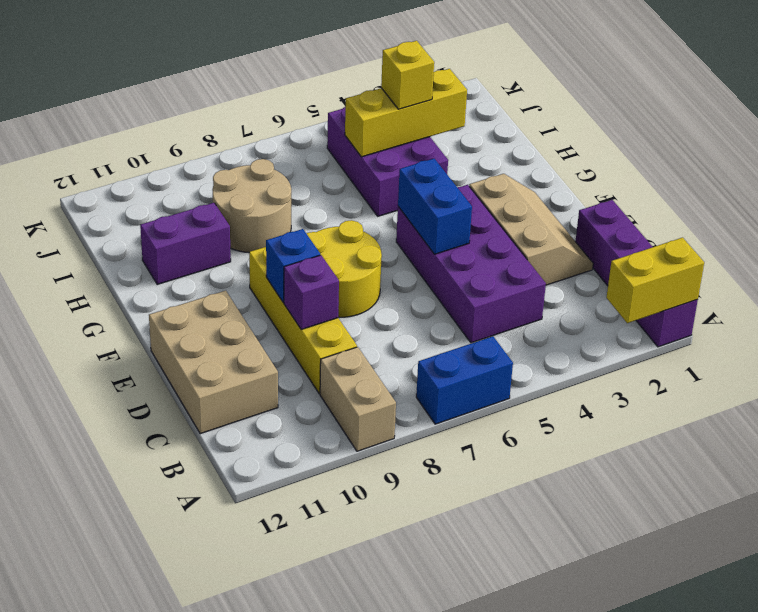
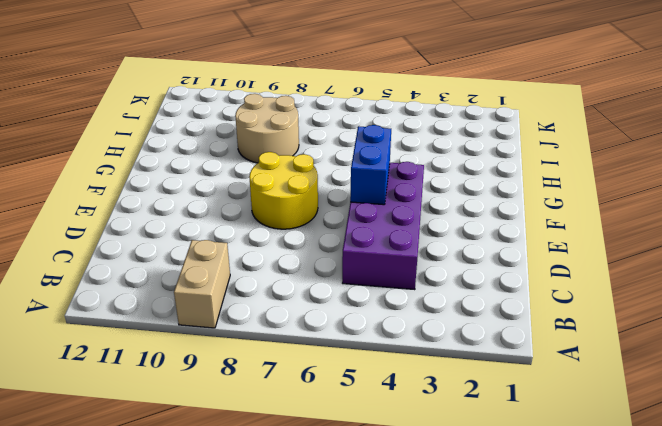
none -> purple brick A1:D1 level 1
none -> blue brick A6:A7 level 1
none -> yellow brick C9:F9 level 1

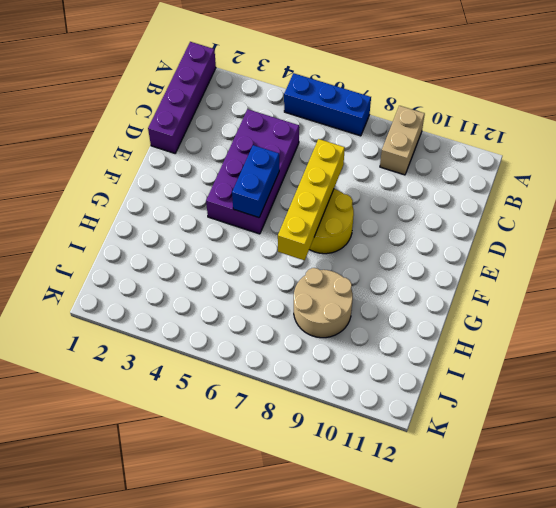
blue brick A5:A7 level 1 -> blue brick A6:A7 level 1
yellow brick D7:G7 level 2 -> yellow brick C9:F9 level 1
none -> tan brick C11:E12 level 1
none -> tan slope D2:F3 level 1 top 3
none -> purple brick H4:J5 level 1

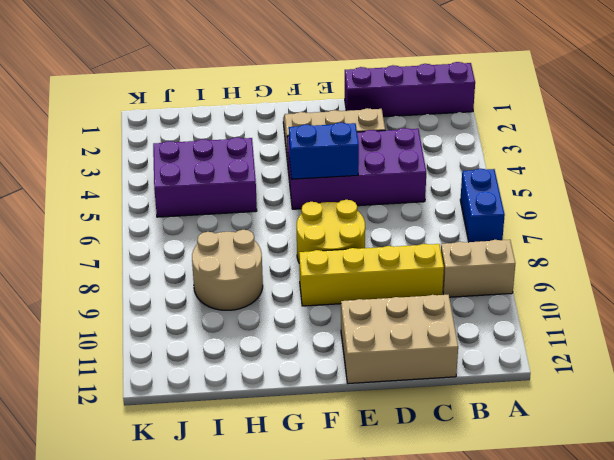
none -> purple brick H10:H11 level 1
none -> yellow brick A1:A2 level 2
none -> purple brick D9 level 2

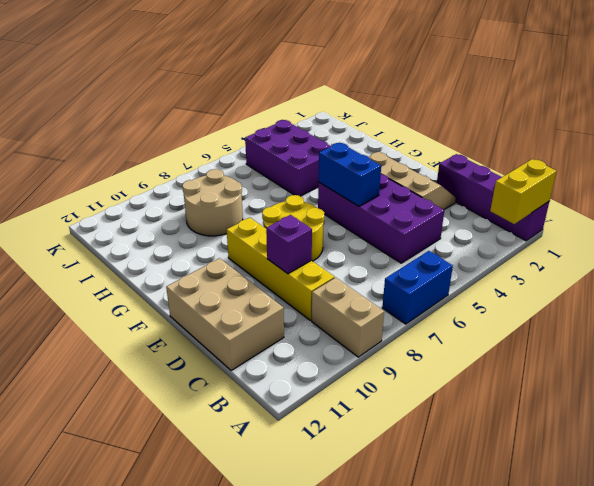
none -> purple brick H10:H11 level 1
none -> blue brick E9 level 2
none -> yellow brick I3:I5 level 2

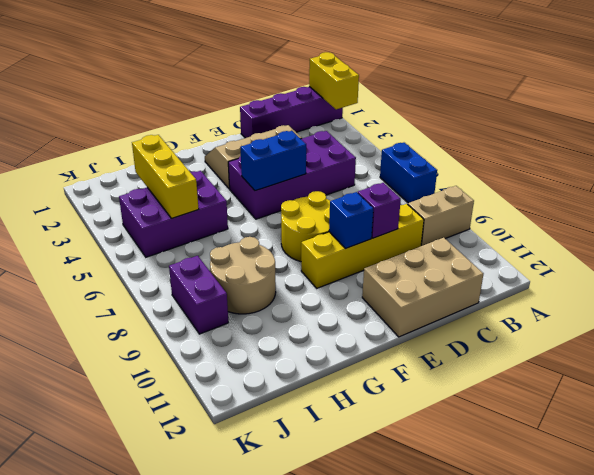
purple brick J8:J9 level 1 -> purple brick H10:H11 level 1
none -> yellow brick I4 level 3

